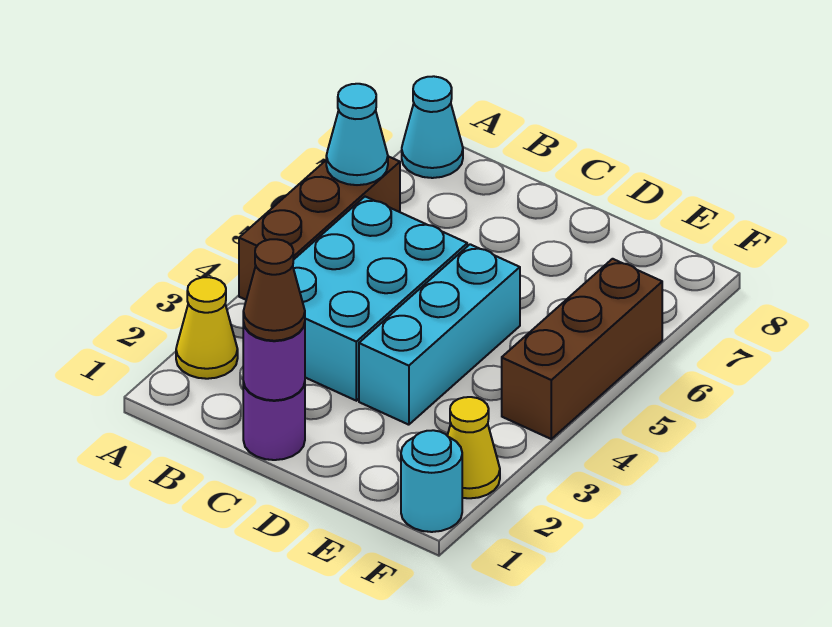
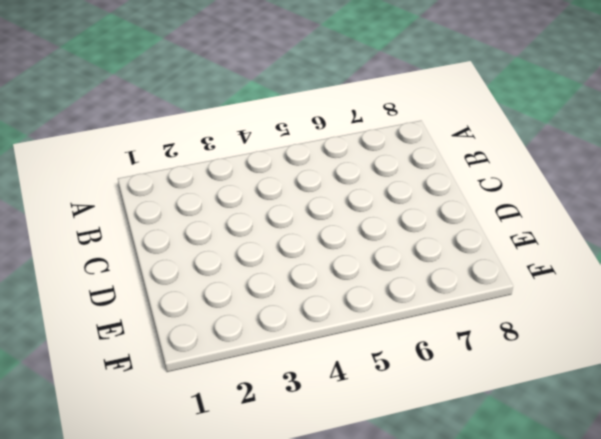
none -> yellow cone A2 level 1
none -> brown brick A4:A6 level 1
none -> cyan cone A8 level 1

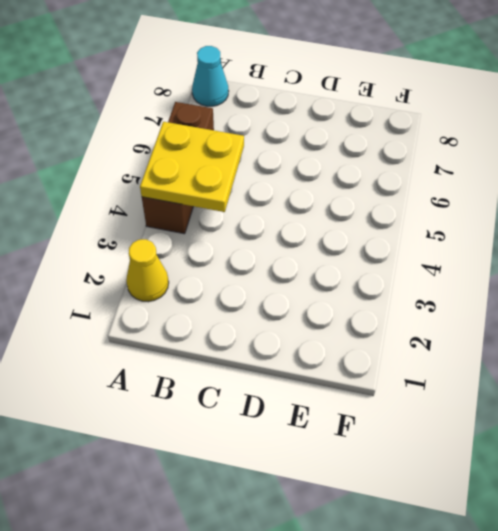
yellow plate A4:B5 level 2 -> none
none -> cyan brick B3:C5 level 1
none -> purple round brick C1 level 1
none -> cyan brick D3:D5 level 1

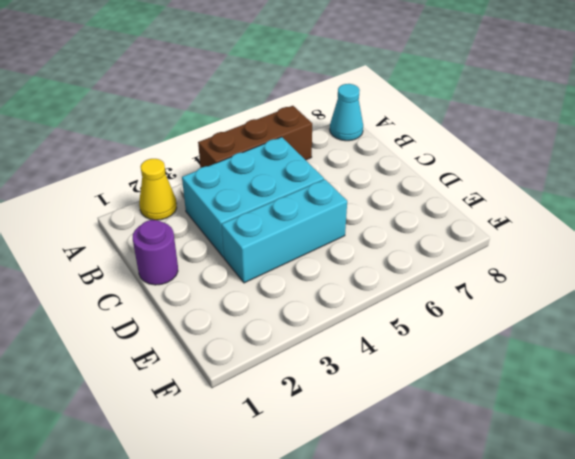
none -> cyan round brick F1 level 1
none -> yellow cone F2 level 1
none -> brown brick F4:F6 level 1

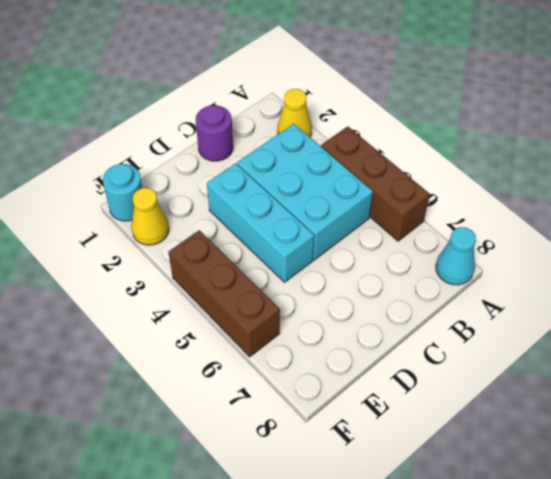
none -> cyan cone A6 level 2
none -> purple round brick C1 level 2
none -> brown cone C1 level 3

